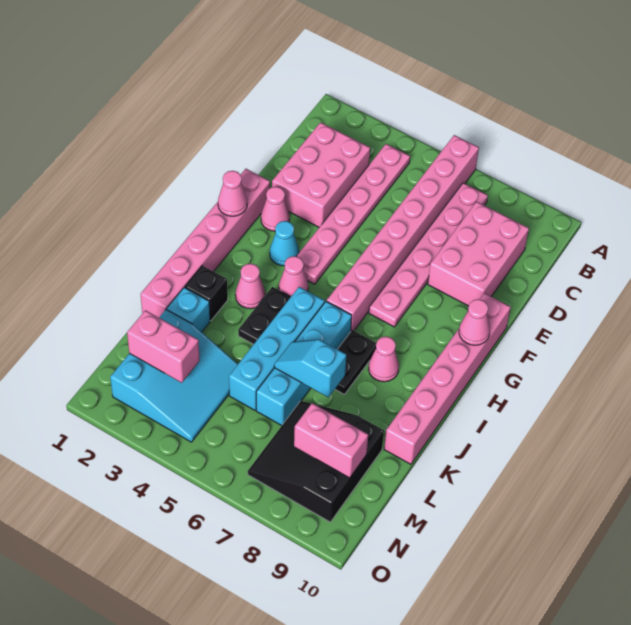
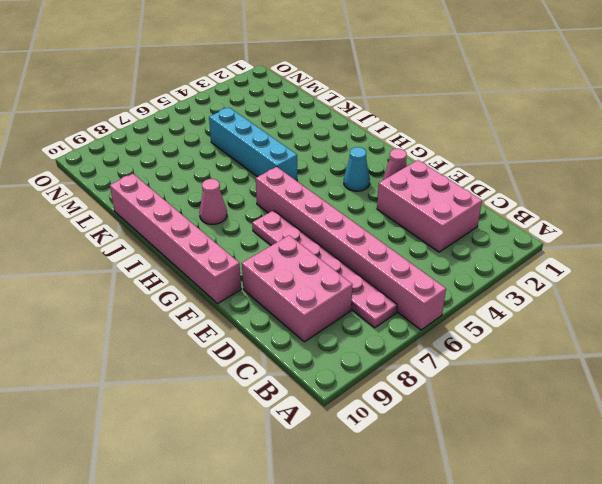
none -> pink plate B4:G4 level 1
none -> pink brick F1:K1 level 1
none -> pink cone H4 level 1

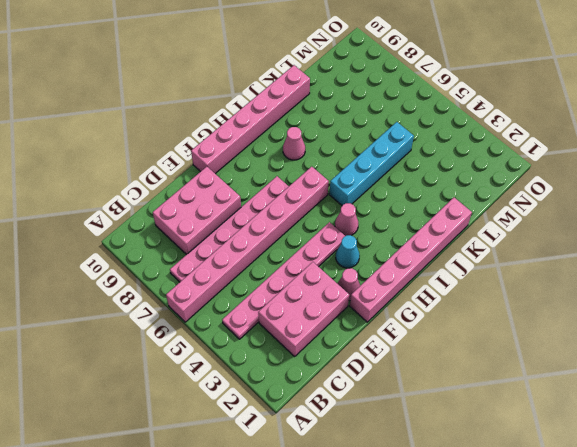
none -> pink cone I3 level 1
none -> black plate I4:J4 level 1
none -> cyan brick I6:L6 level 1

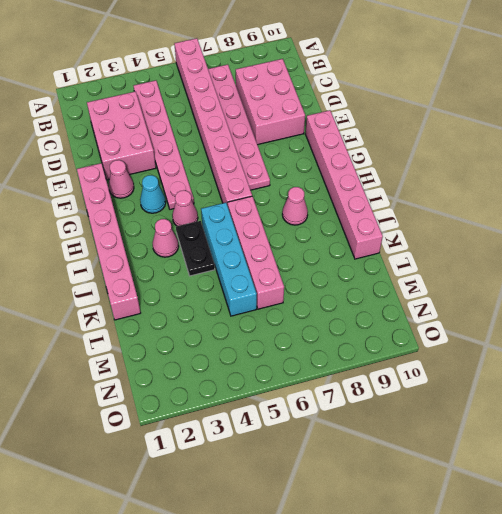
pink brick I6:L6 level 1 -> cyan brick I6:L6 level 1
none -> black plate I7:J7 level 1
none -> black brick J2 level 1
none -> cyan brick K2 level 1

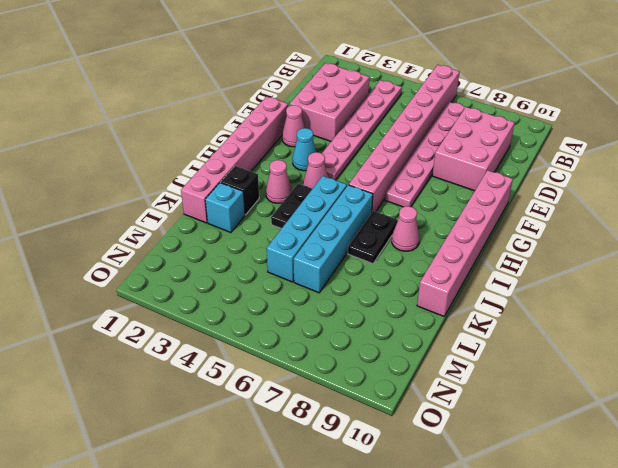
none -> cyan slope L2:N4 level 1 top 2
none -> black slope L7:N9 level 1 top 9
none -> pink cone G1 level 2

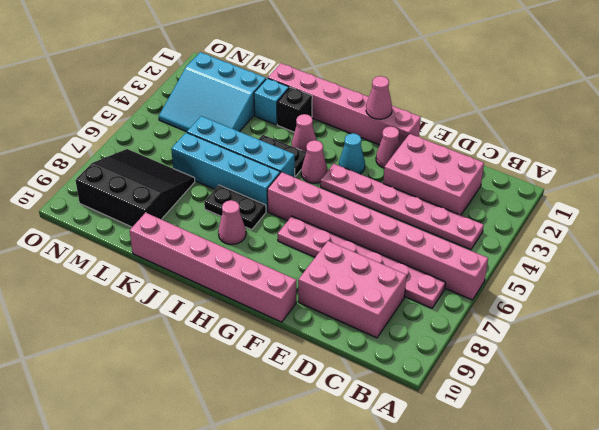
none -> pink cone G10 level 2
none -> cyan slope K6:K7 level 2 top 7
none -> pink brick M2:M3 level 2

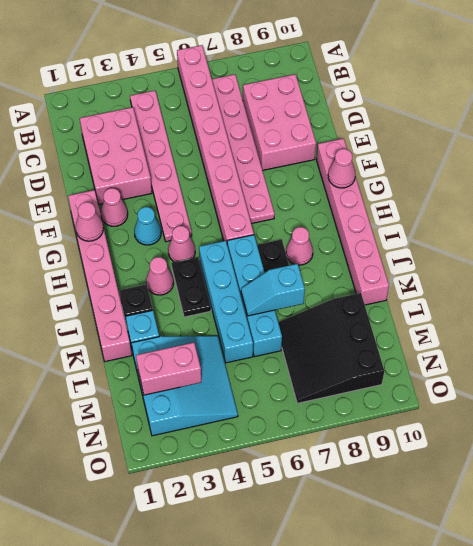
none -> pink brick M8:M9 level 2

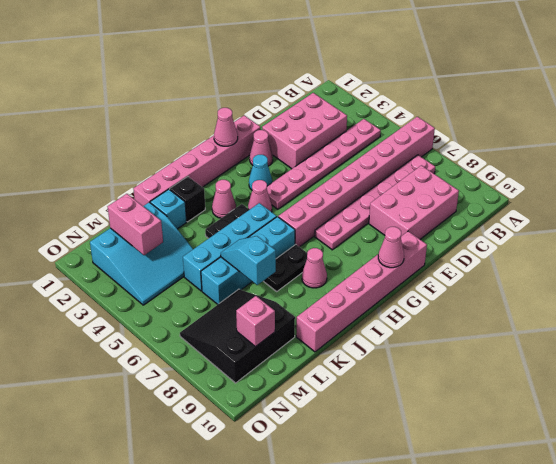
pink brick M9 level 2 -> pink brick M8:M9 level 2

